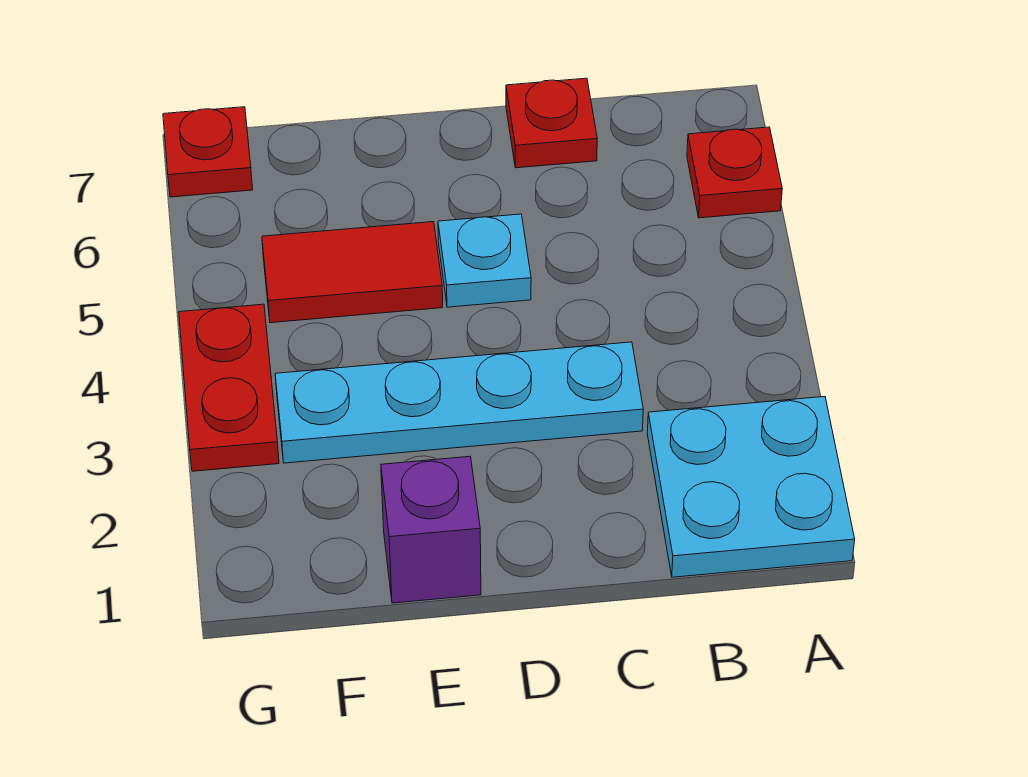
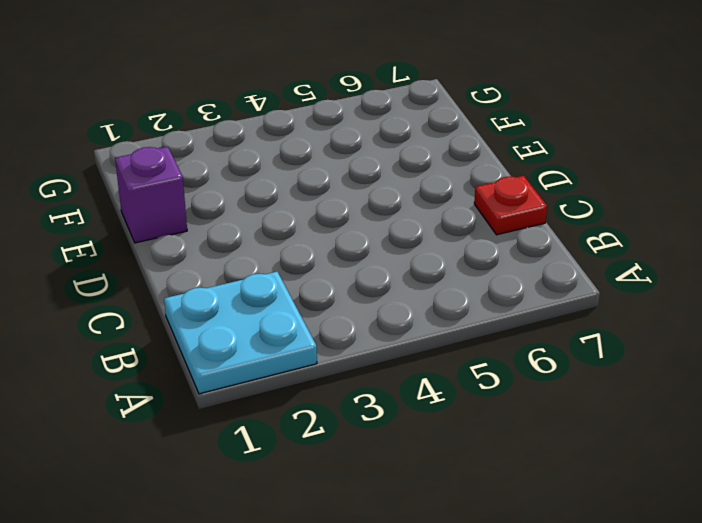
none -> red plate A6 level 1
none -> cyan plate C3:F3 level 1

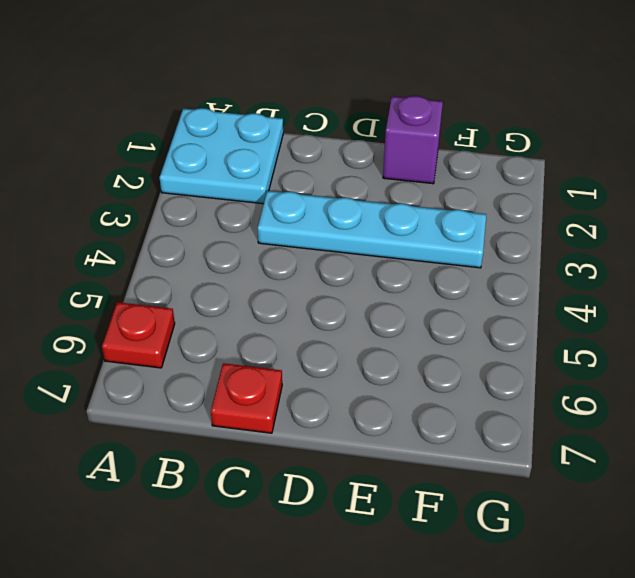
none -> cyan plate D5 level 1
none -> red tile E5:F5 level 1

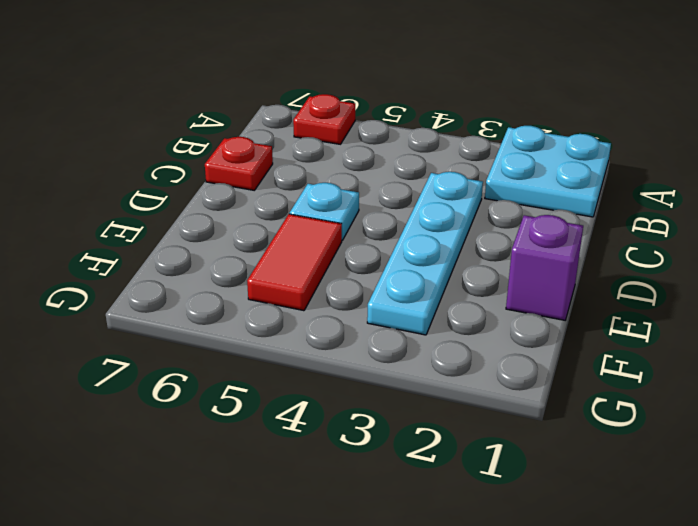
none -> red plate G3:G4 level 1
none -> red plate G7 level 1

